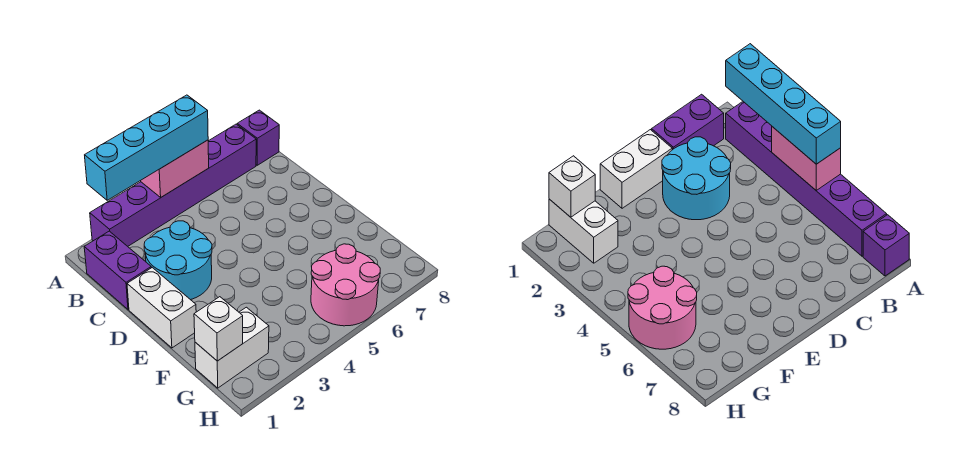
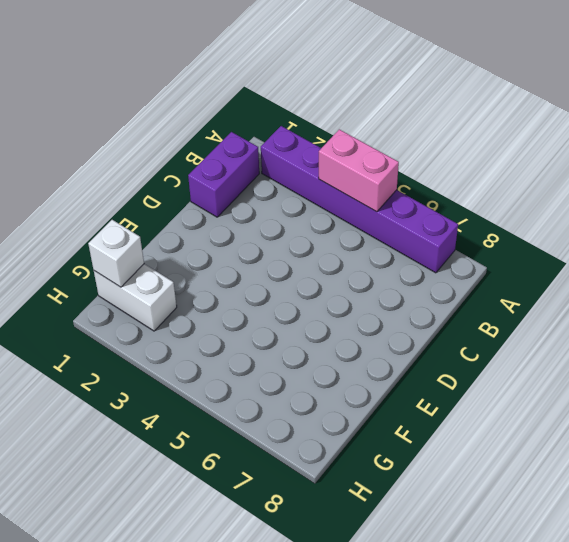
none -> purple brick A8 level 1
none -> cyan round brick C2:D3 level 1

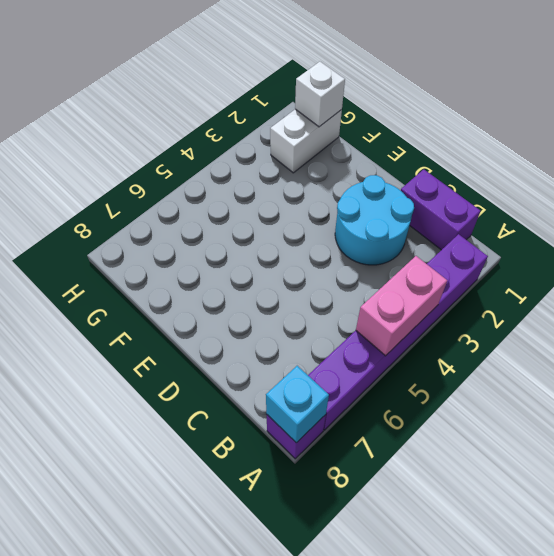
cyan brick A8 level 2 -> none
none -> white brick D1:E1 level 1
none -> pink round brick G5:H6 level 1

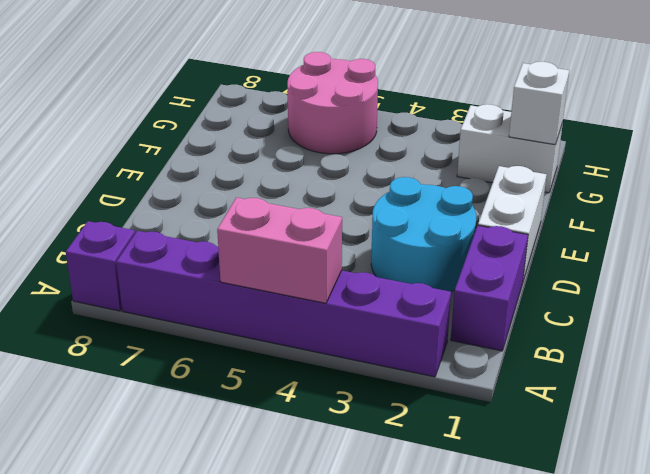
none -> cyan brick A2:A5 level 3

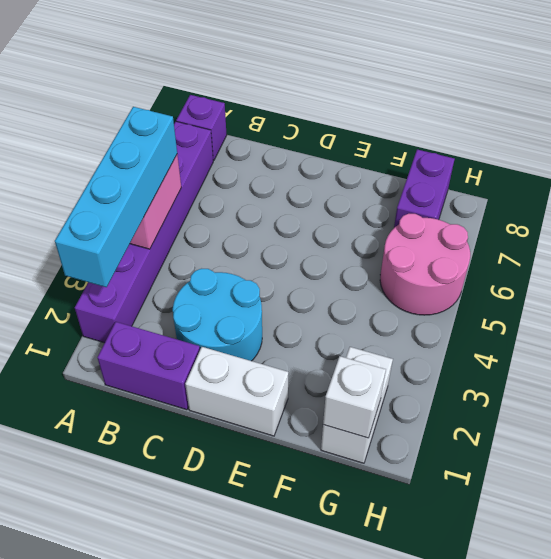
purple brick G7:G8 level 1 -> none

